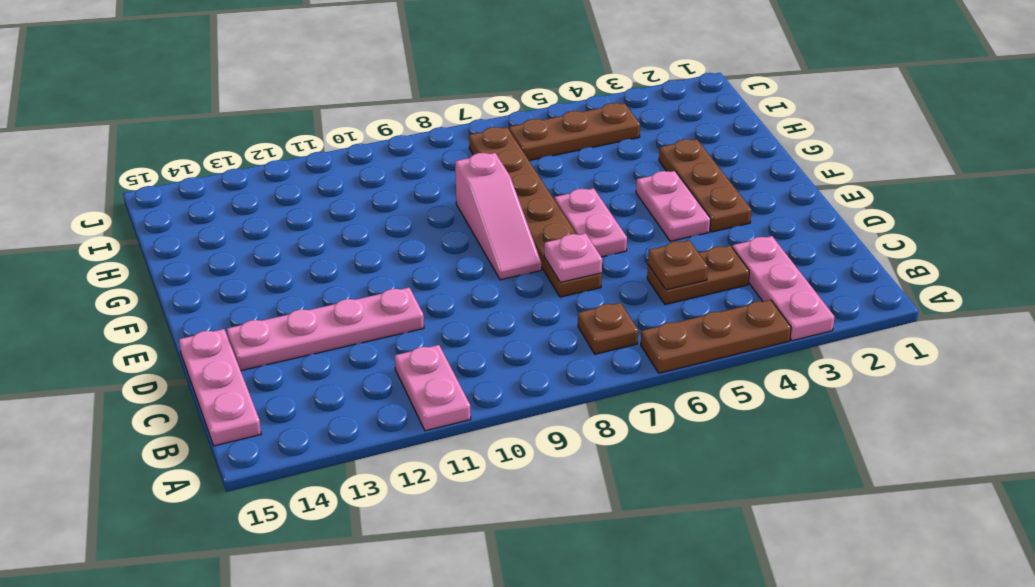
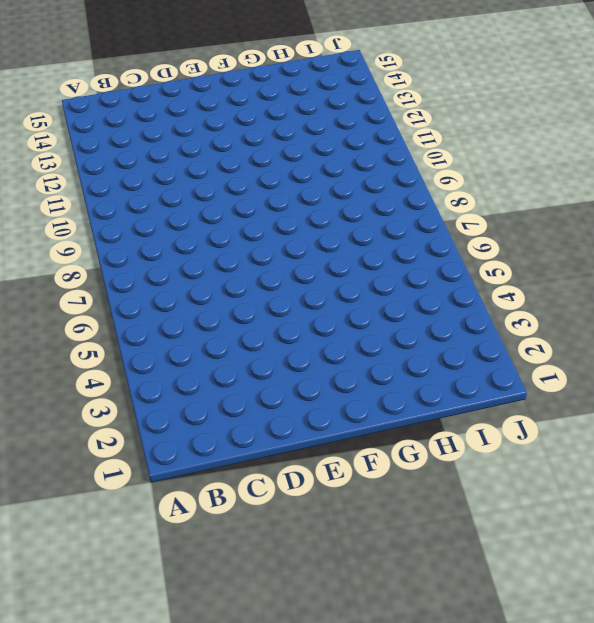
none -> pink plate A3:C3 level 1
none -> brown plate A4:A6 level 1
none -> pink plate A11:B11 level 1

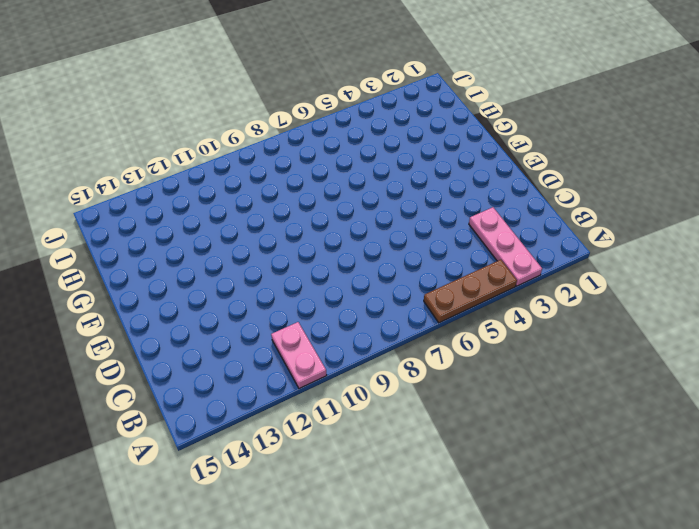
none -> brown plate B7 level 1
none -> pink plate B15:D15 level 1
none -> brown plate C4:C5 level 1

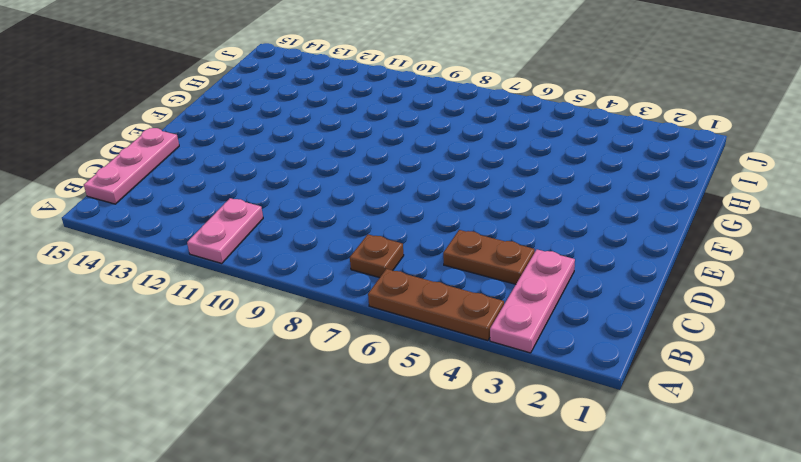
none -> brown plate D7:I7 level 1
none -> pink plate D11:D14 level 1
none -> brown plate E3:G3 level 1

